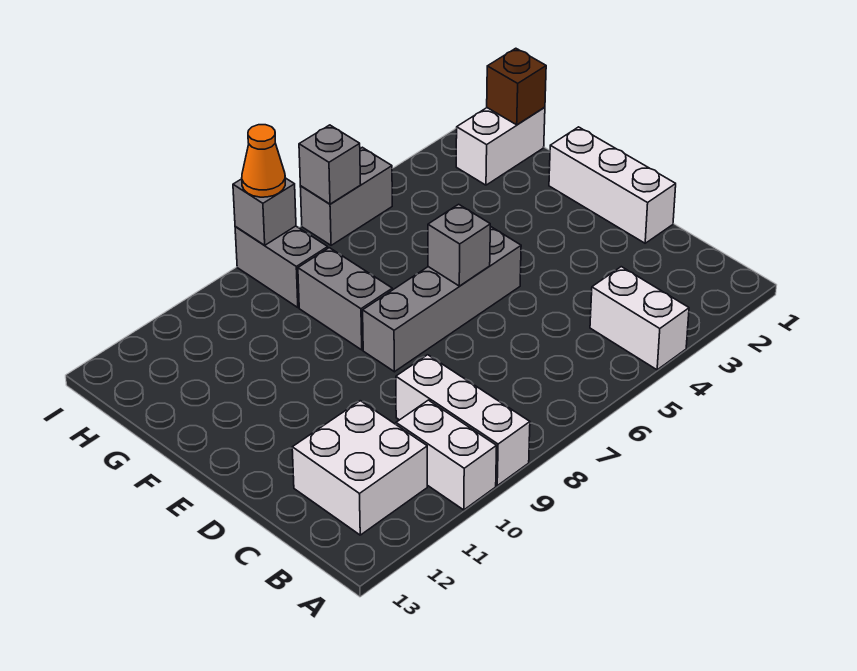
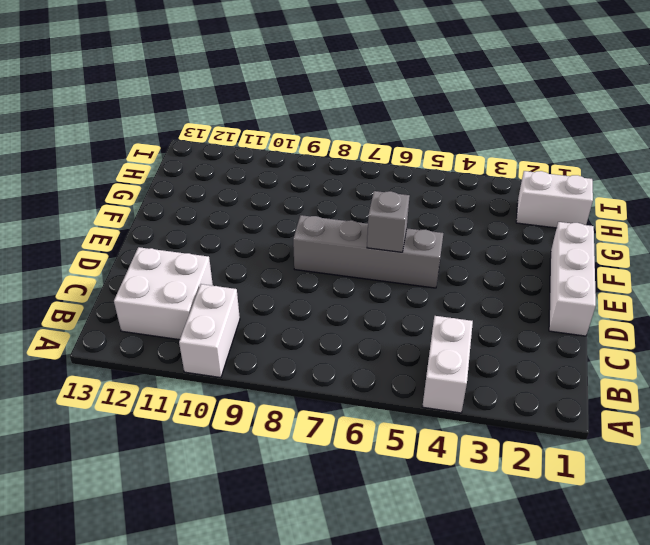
none -> white brick A9:C9 level 1
none -> grey brick F8:G8 level 1
none -> grey brick H8:I8 level 1

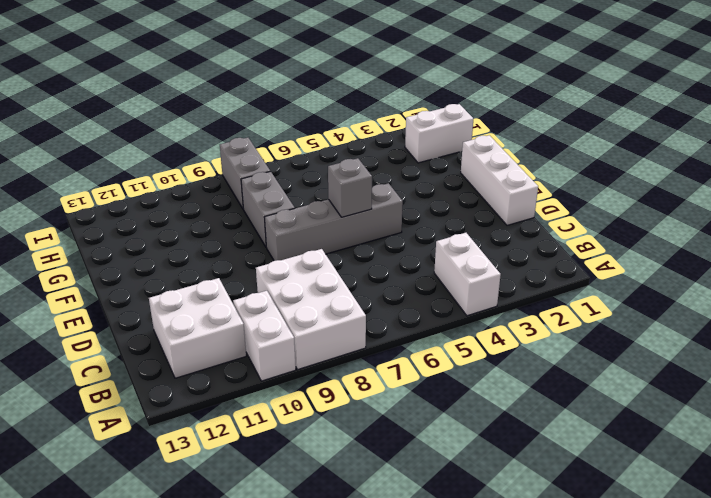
white brick A8:C9 level 1 -> white brick A9:C9 level 1
none -> grey brick I5:I6 level 1
none -> brown brick H1 level 2
none -> grey brick I6 level 2

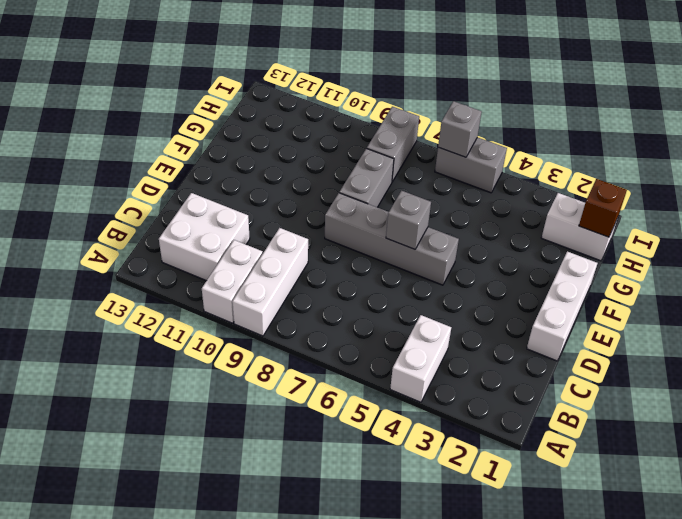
none -> grey brick I8 level 2
none -> orange cone I8 level 3

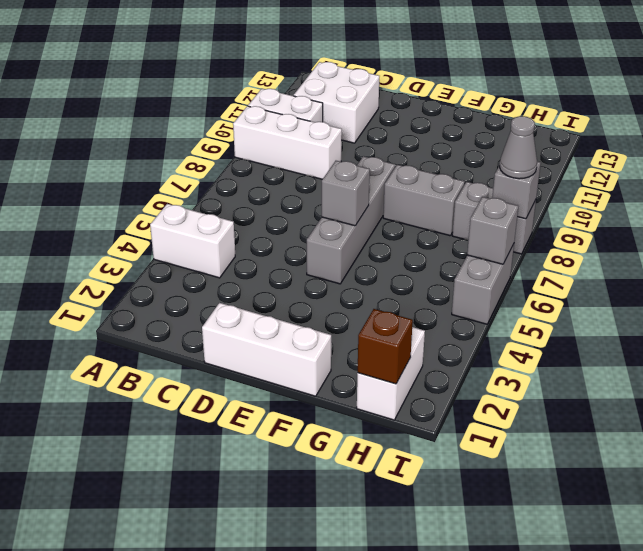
grey cone I8 level 3 -> orange cone I8 level 3

